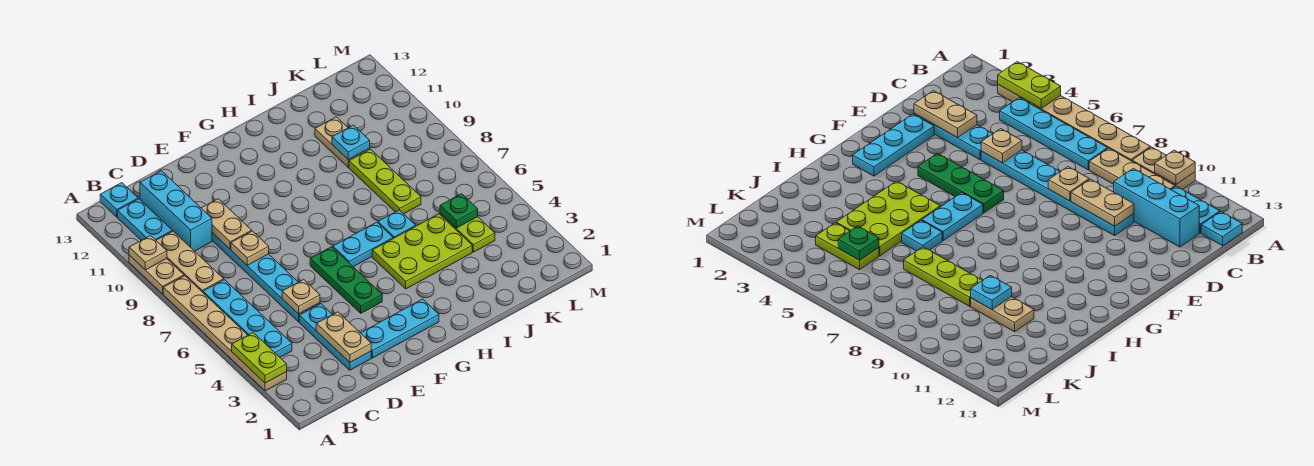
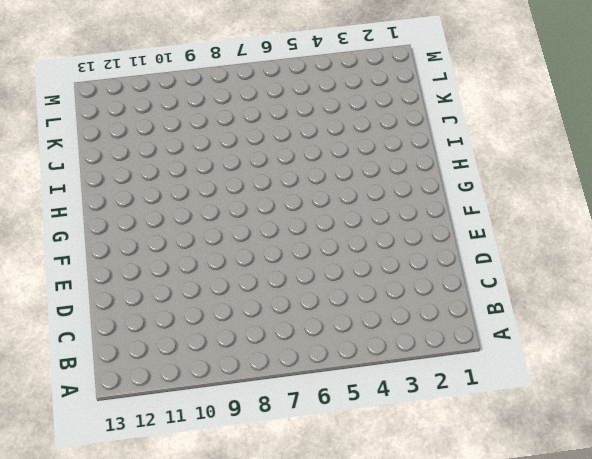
none -> tan plate A3:A8 level 1
none -> tan plate A9:A10 level 1
none -> cyan plate B4:B7 level 1

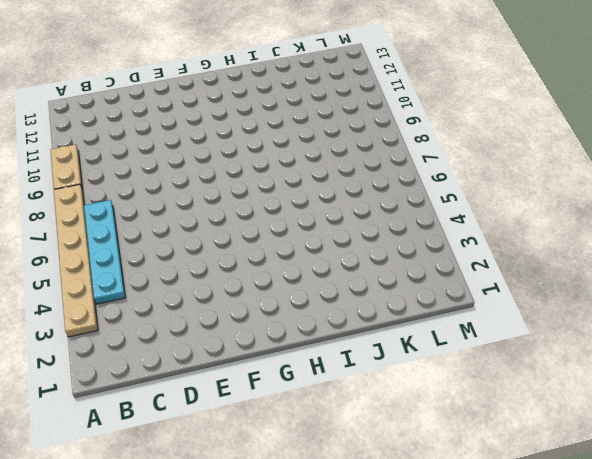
none -> tan plate B8:B10 level 1
none -> cyan plate B11:B12 level 1
none -> cyan plate B13 level 1

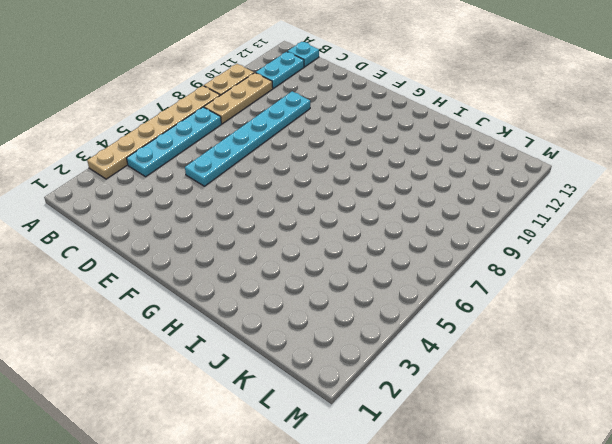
none -> cyan brick C10:C12 level 1
none -> cyan plate D2:D4 level 1
none -> cyan plate E2:G2 level 1

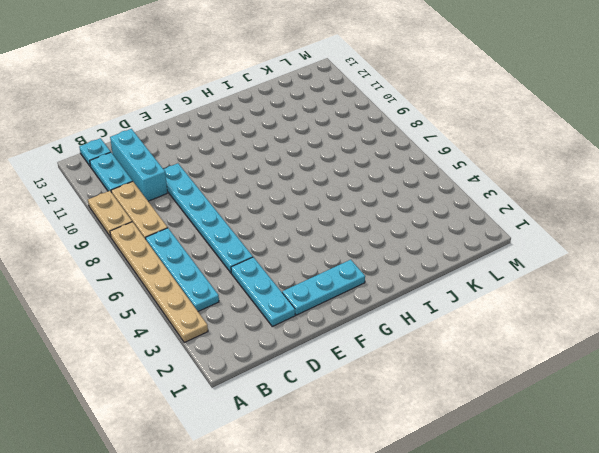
none -> green plate F4:F6 level 1
none -> cyan plate G6:H6 level 1
none -> lime plate H4:J5 level 1

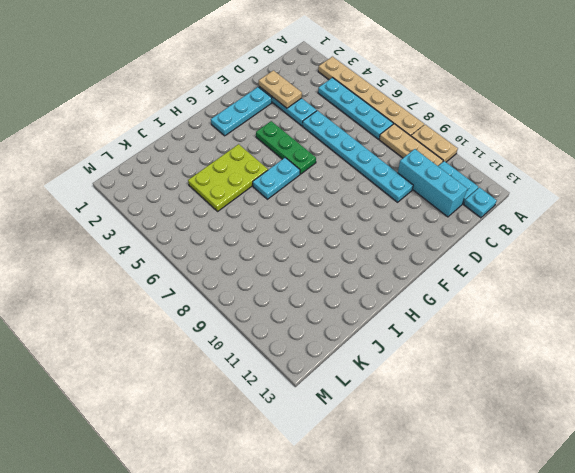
none -> cyan plate I6 level 1
none -> lime plate J7:J9 level 1
none -> tan plate J10:J11 level 1

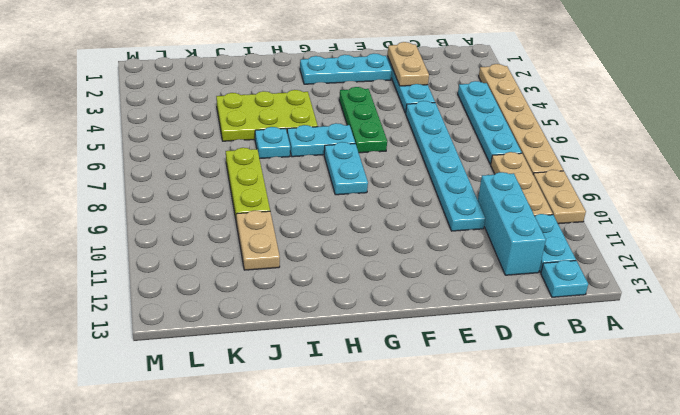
cyan plate G7:G8 level 1 -> none
none -> lime plate K4:K5 level 1
none -> lime plate A3:A4 level 2
none -> tan plate A10 level 2

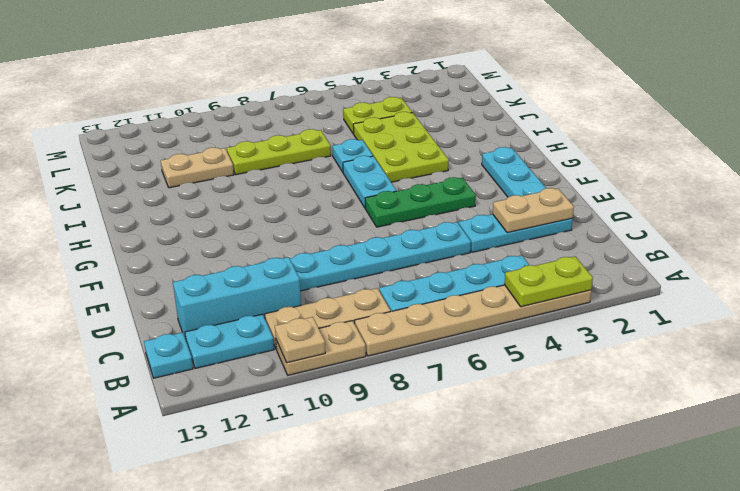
none -> tan plate D5 level 2
none -> tan plate D8 level 2
none -> tan plate D9:D10 level 2

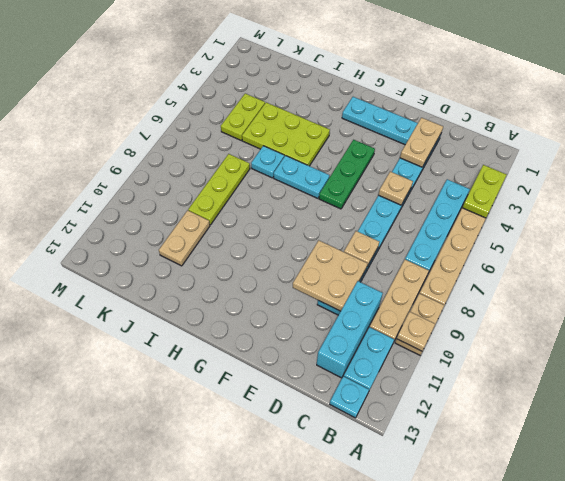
tan plate D9:E10 level 2 -> tan plate D9:D10 level 2
none -> cyan plate J10 level 2
none -> green plate K5 level 2

